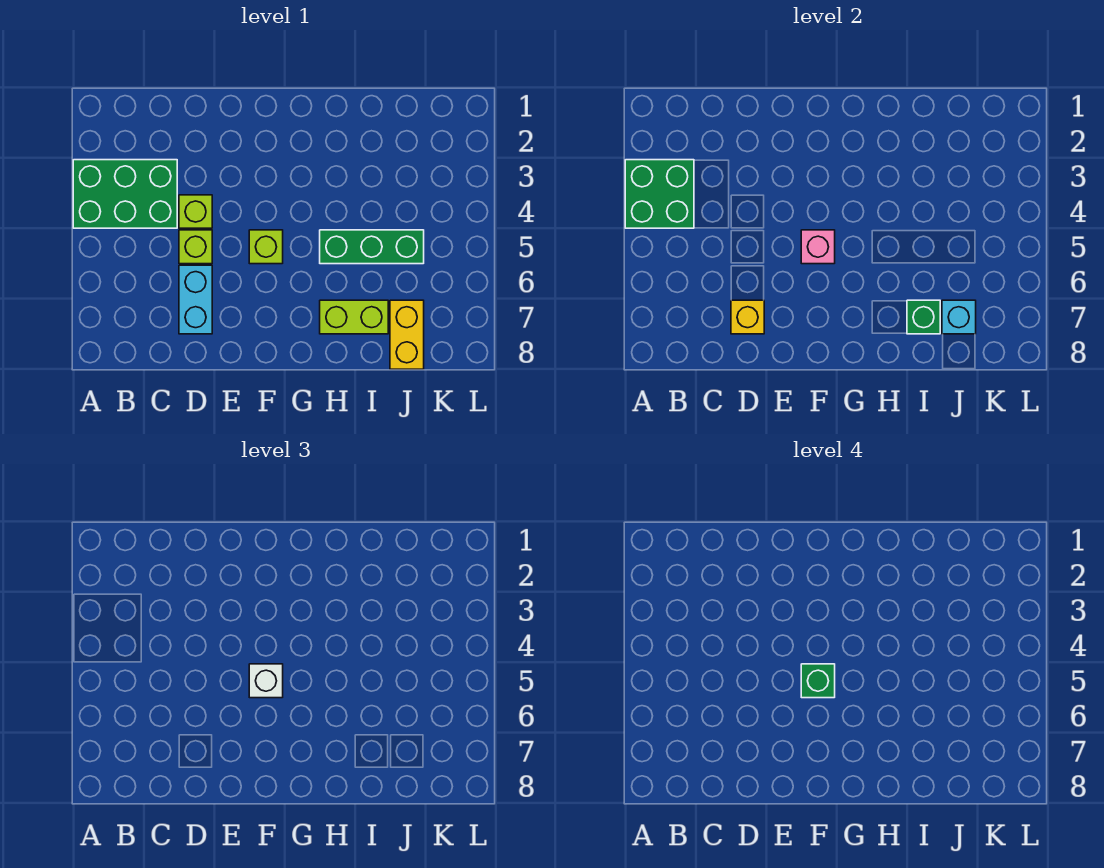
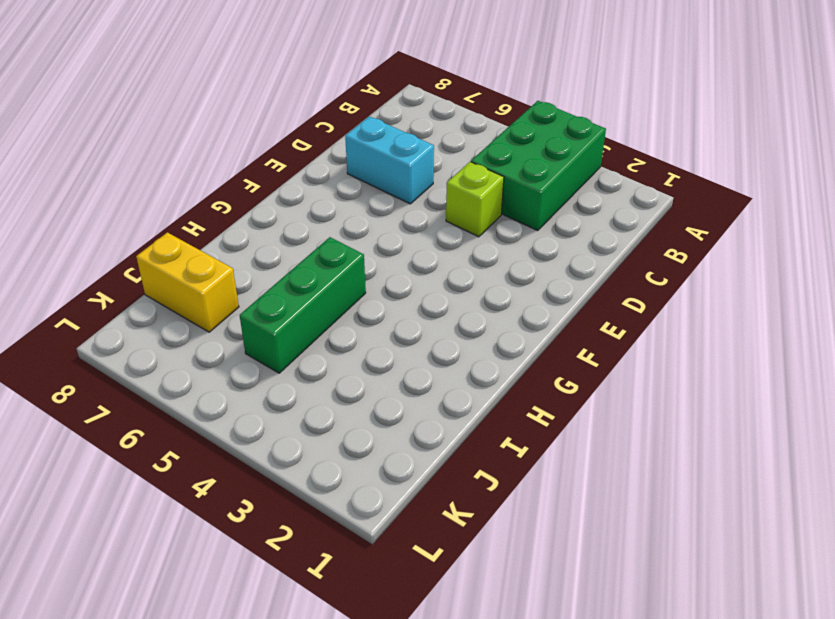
none -> lime brick D5 level 1
none -> lime brick F5 level 1
none -> lime brick H7:I7 level 1

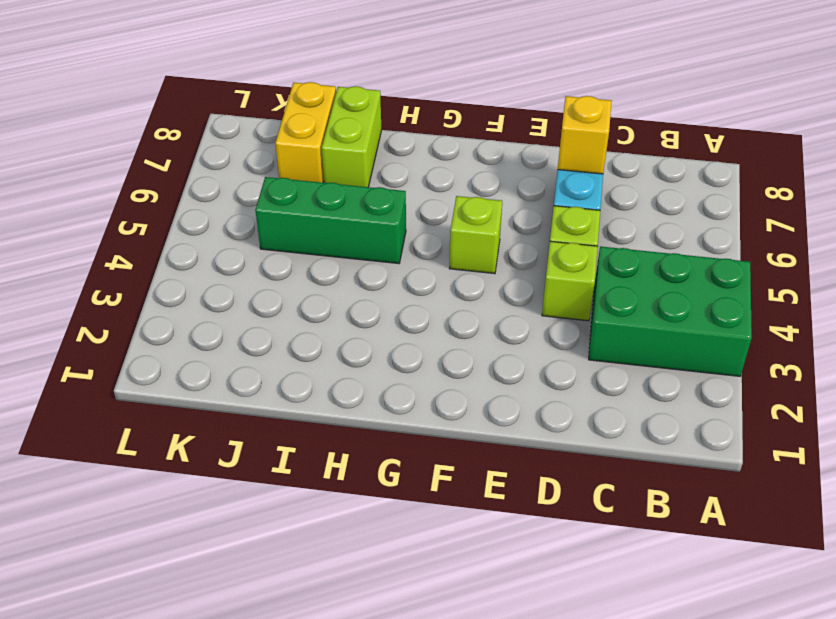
lime brick I7:I8 level 1 -> lime brick H7:I7 level 1
none -> green brick A3:B4 level 2
none -> pink brick F5 level 2
none -> green brick I7 level 2

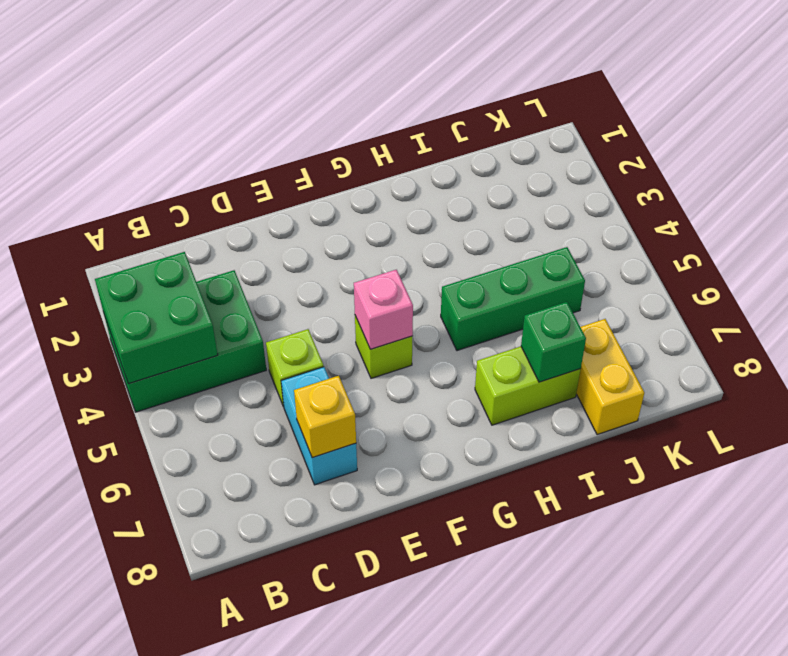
none -> lime brick D4 level 1
none -> cyan brick J7 level 2
none -> white brick F5 level 3

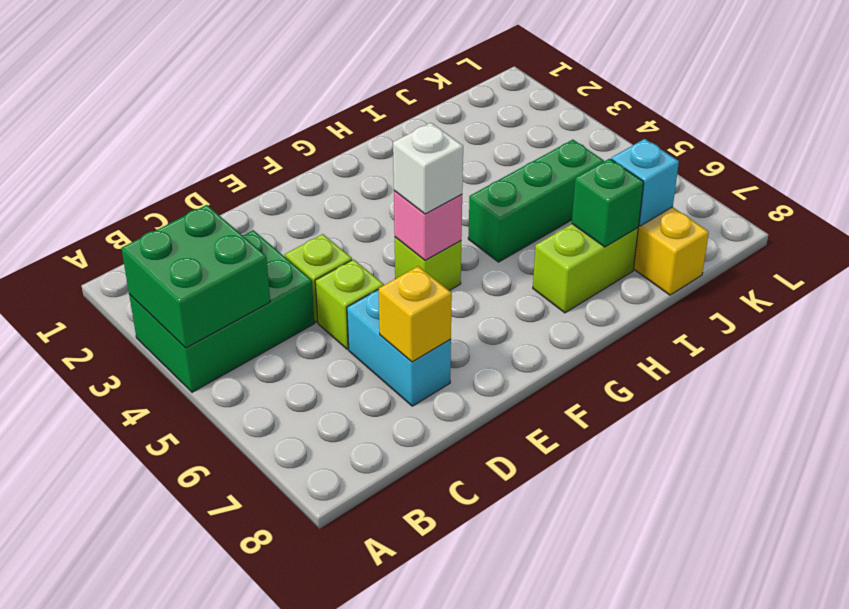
none -> green brick F5 level 4

